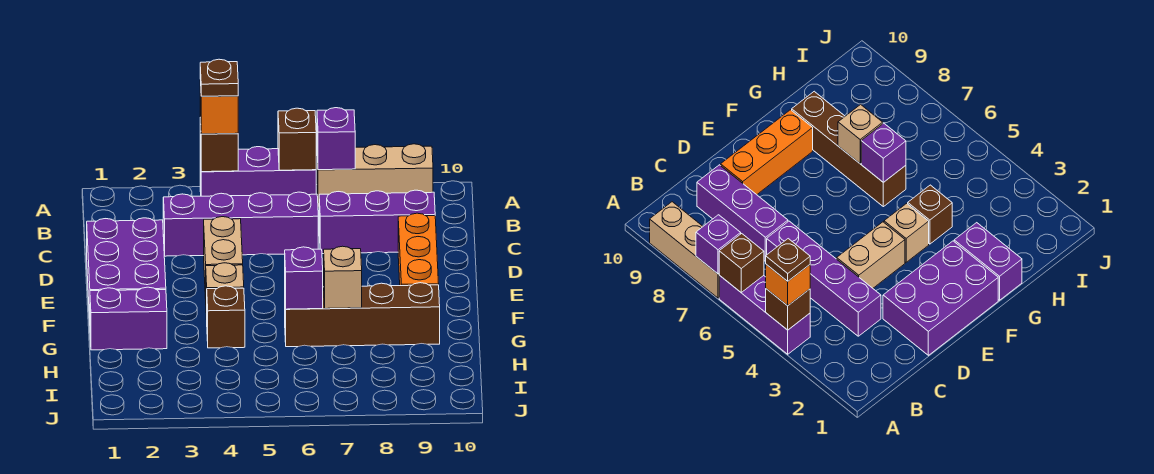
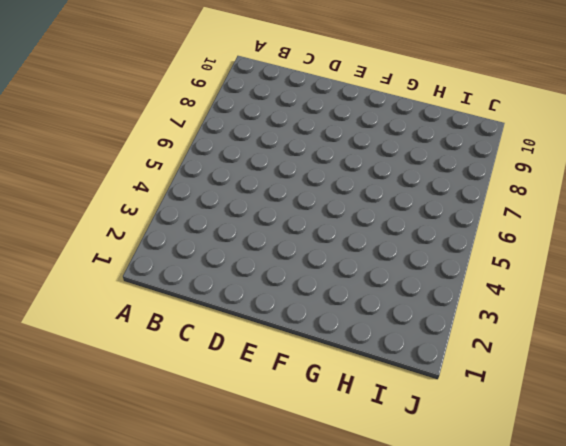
none -> purple brick A4:A6 level 1
none -> tan brick A7:A9 level 1
none -> purple brick C3:C6 level 1

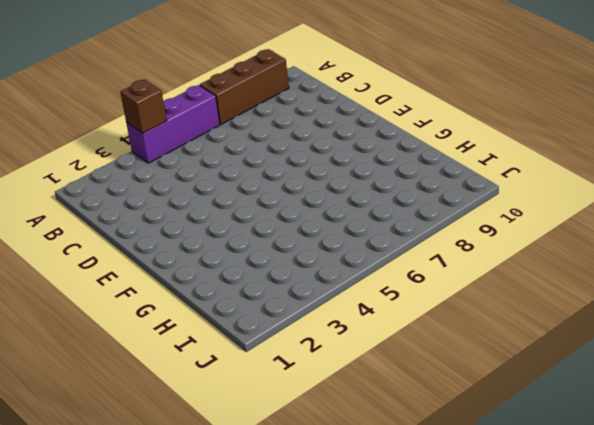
brown brick A7:A9 level 1 -> tan brick A7:A9 level 1
none -> purple brick C3:C6 level 1
none -> purple brick C7:C9 level 1
none -> purple brick D1:F2 level 1

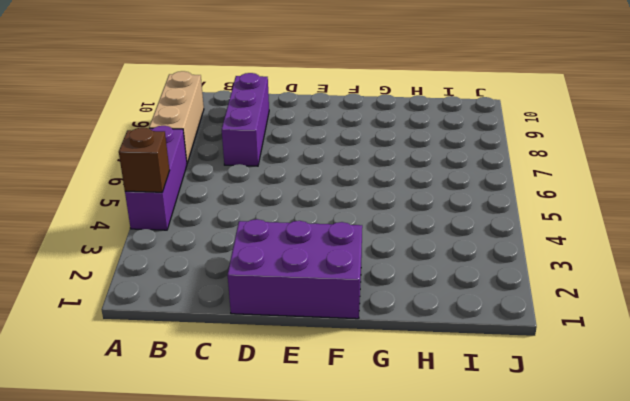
none -> purple brick C3:C6 level 1
none -> tan brick D4:E4 level 1
none -> orange brick D9:F9 level 1

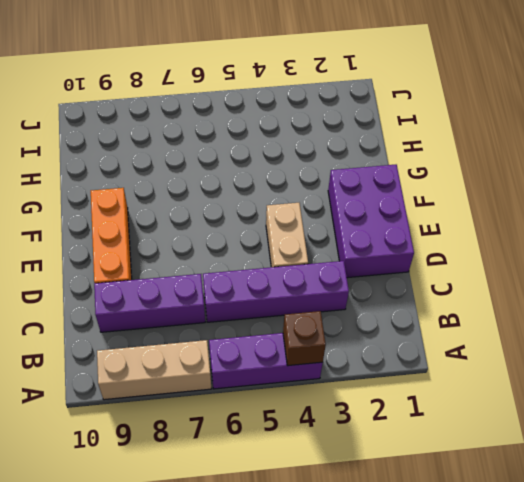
none -> tan brick F4 level 1
none -> purple brick G1:G2 level 1
none -> brown brick G4 level 1

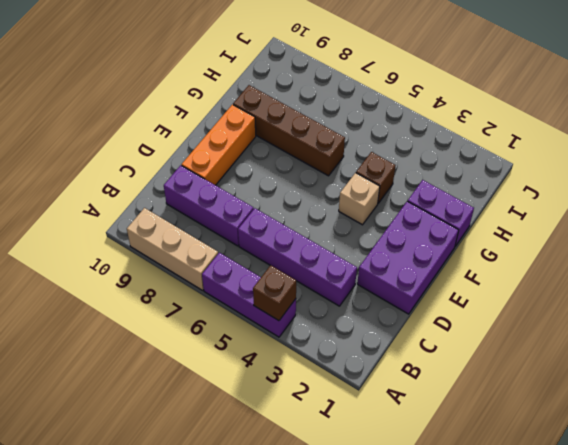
none -> tan brick D4:E4 level 1
none -> brown brick A6 level 2
none -> purple brick A7 level 2

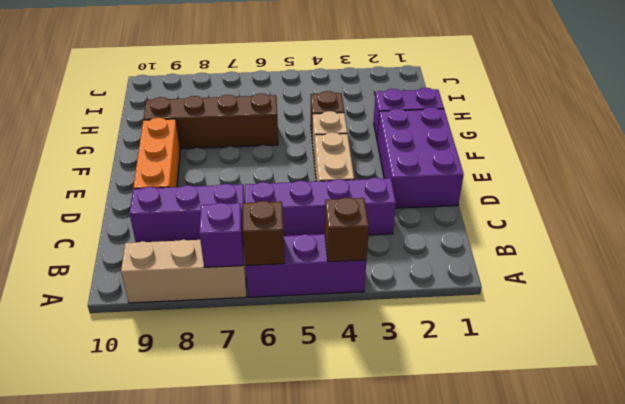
none -> purple brick G6 level 2
none -> tan brick G7 level 2
none -> orange brick A4 level 3

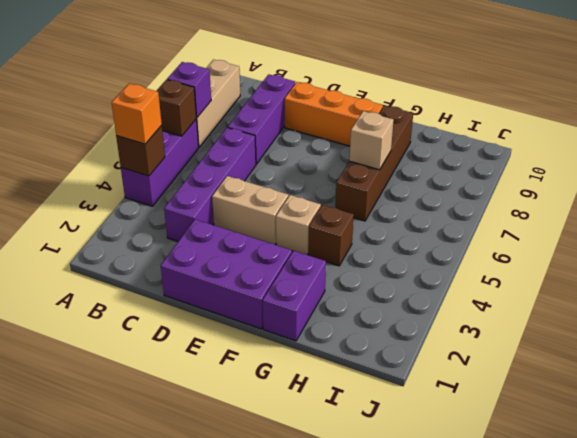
none -> purple brick G6 level 2
none -> brown plate A4 level 4

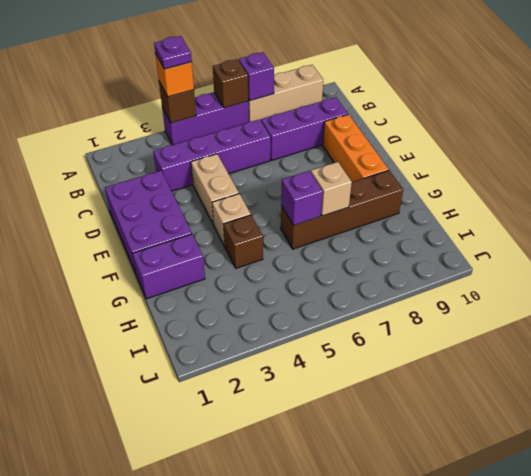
purple plate A4 level 4 -> brown plate A4 level 4

